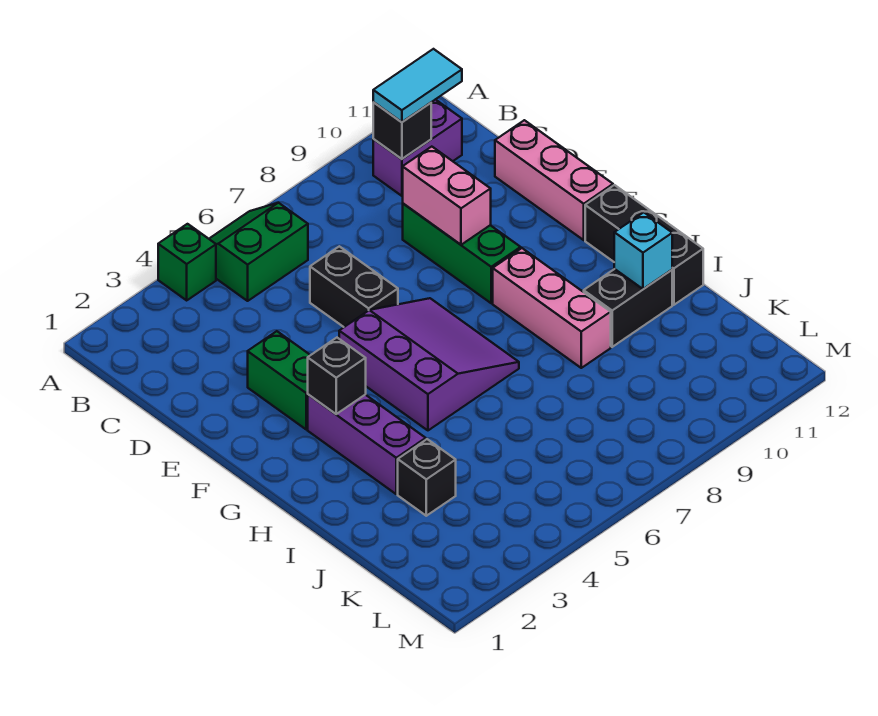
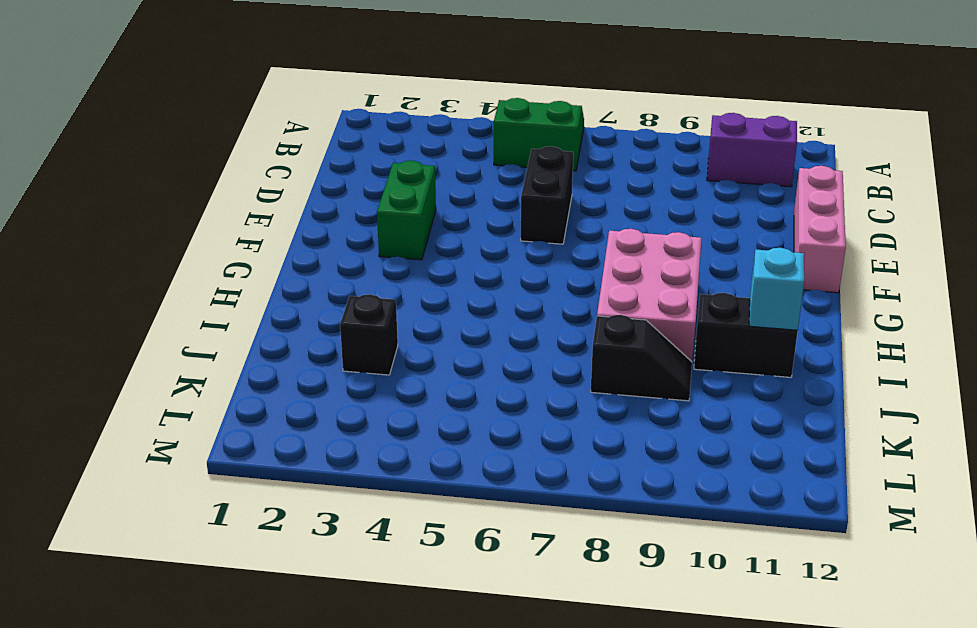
pink brick G8:I9 level 1 -> pink brick G9:I9 level 1
black slope J8:J9 level 1 top 8 -> none
none -> green brick A4 level 1
none -> green brick D9:F9 level 1
none -> purple slope F5:H7 level 1 top 5

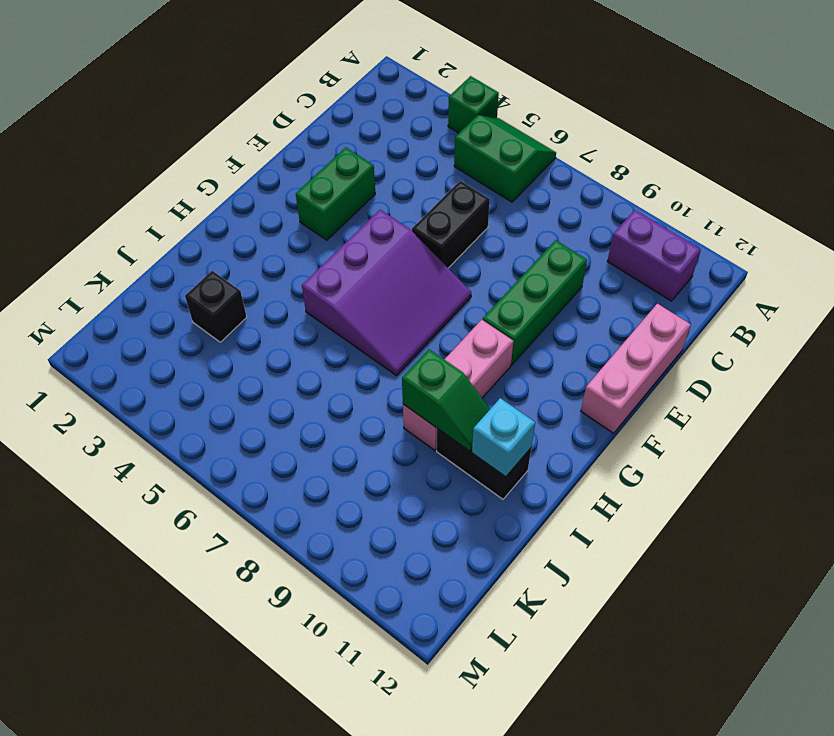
green slope I9:I10 level 2 top 9 -> none
none -> purple brick G3:I3 level 1
none -> black brick G12:I12 level 1
none -> black brick B10 level 2

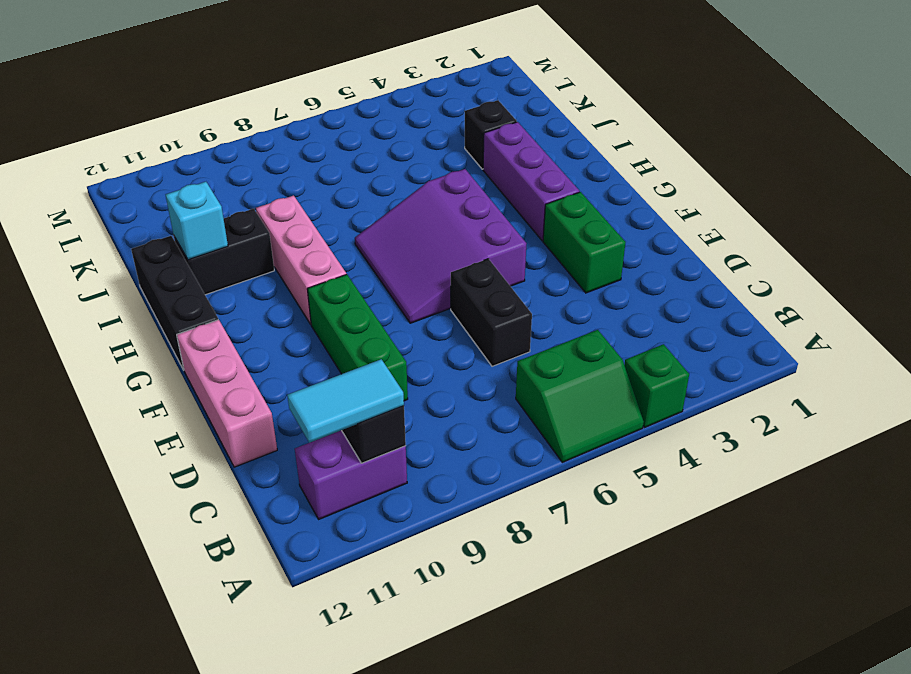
none -> pink brick D9:E9 level 2
none -> black brick G3 level 2

